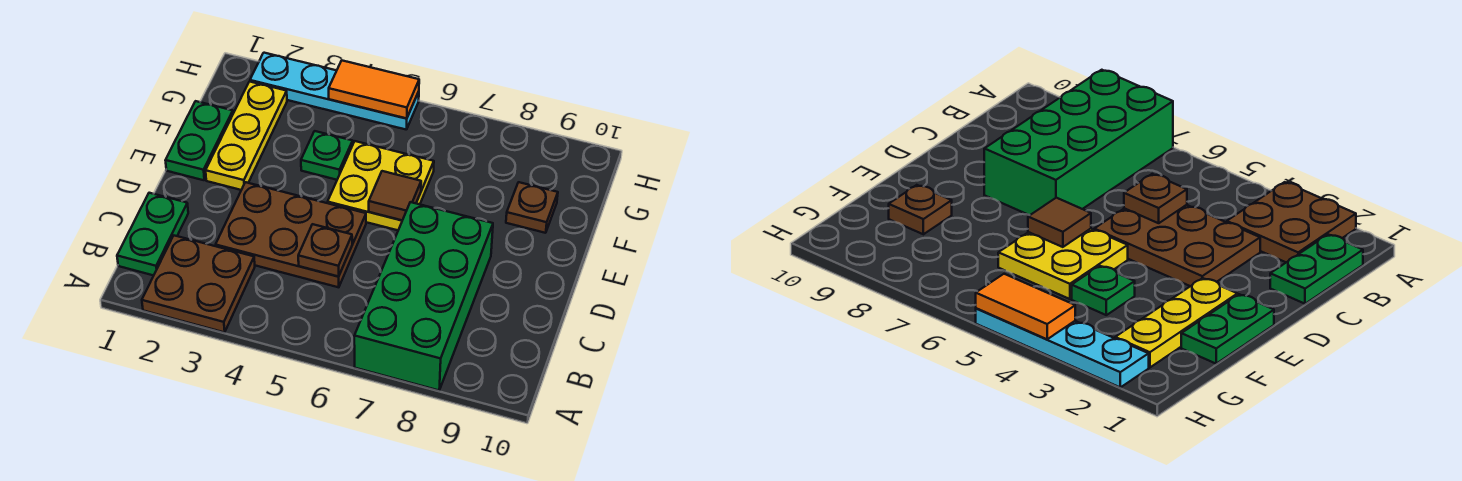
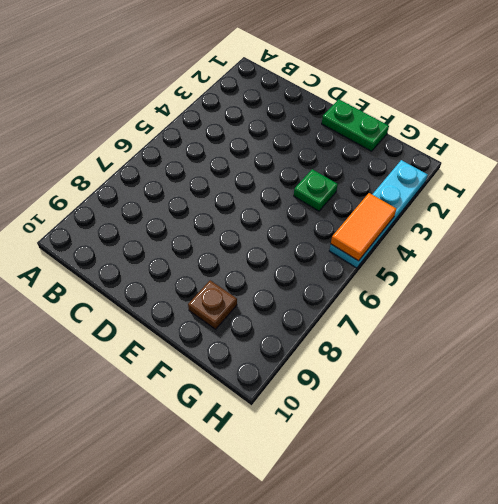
none -> brown plate A2:B3 level 1
none -> green brick A7:D8 level 1
none -> green plate B1:C1 level 1

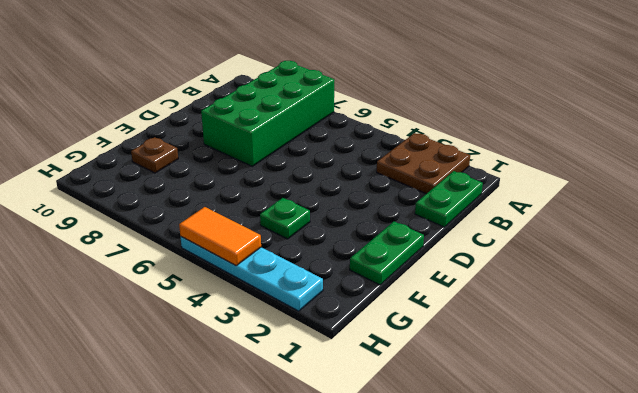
none -> brown plate C3:D5 level 1
none -> yellow plate E2:G2 level 1
none -> yellow plate E5:F6 level 1

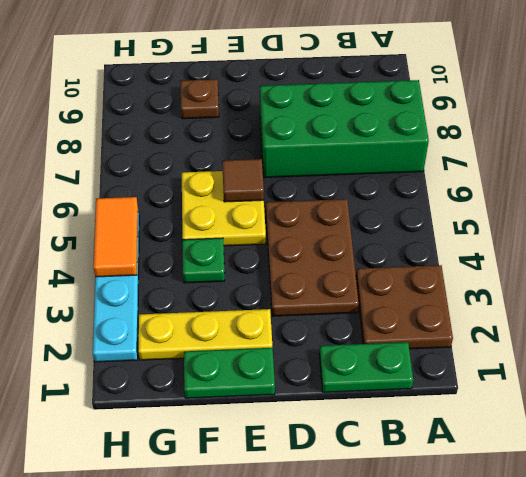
none -> brown plate C5 level 2

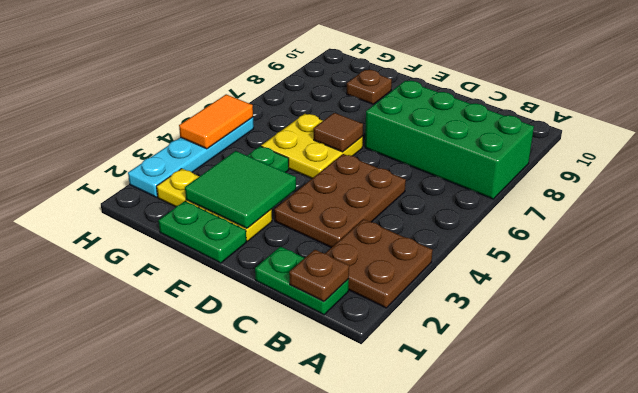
brown plate B1 level 2 -> brown plate C5 level 2
green tile E2:F3 level 2 -> none

